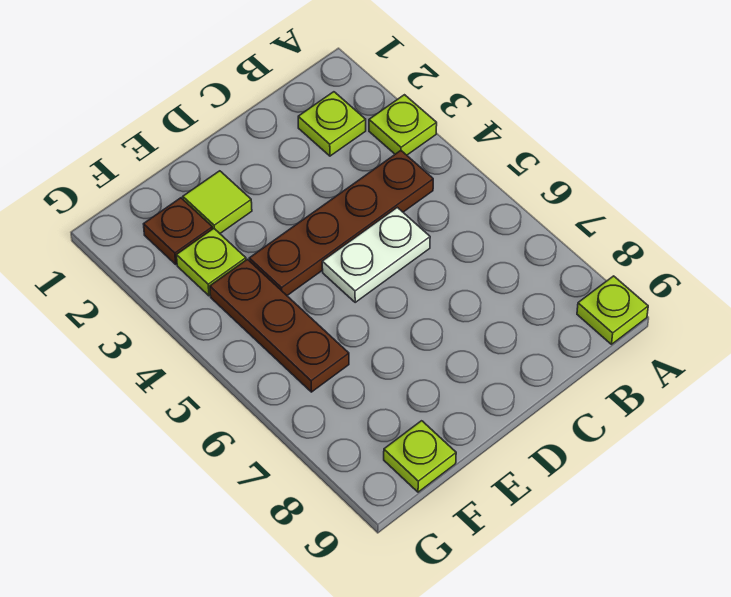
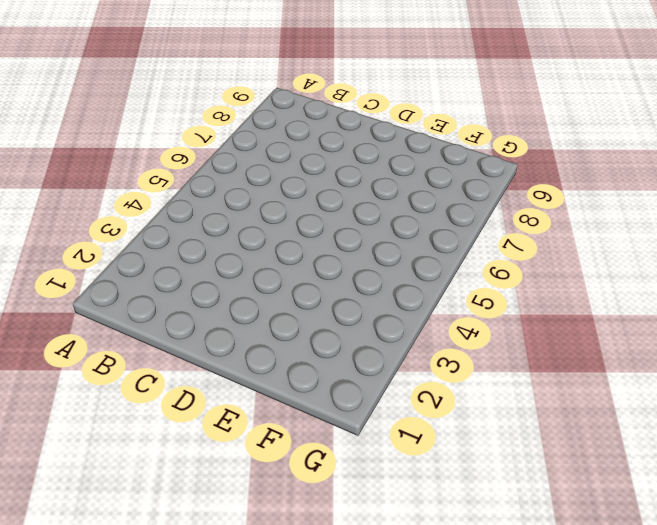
none -> lime plate A3 level 1
none -> lime plate A9 level 1

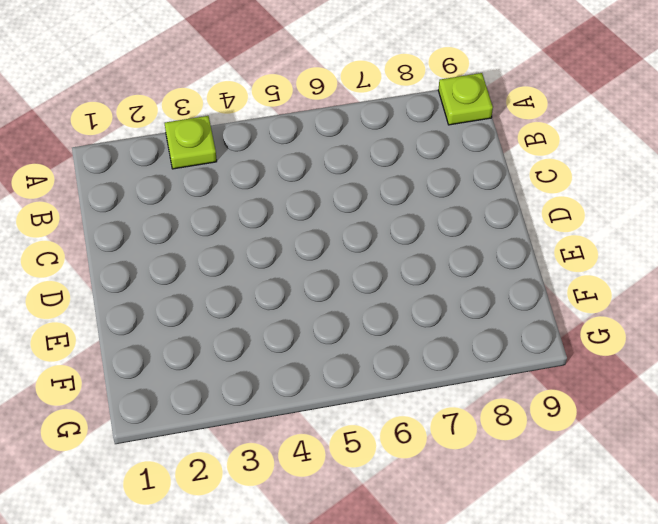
none -> lime plate B2 level 1
none -> brown plate B4:E4 level 1

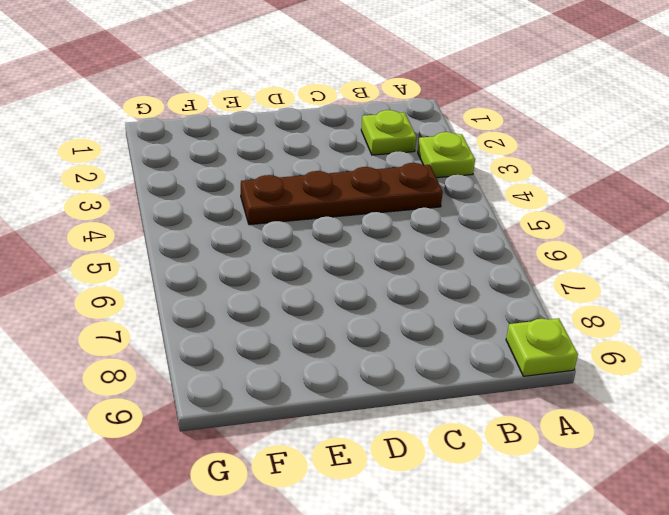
none -> white plate C5:D5 level 1
none -> lime tile E2 level 1

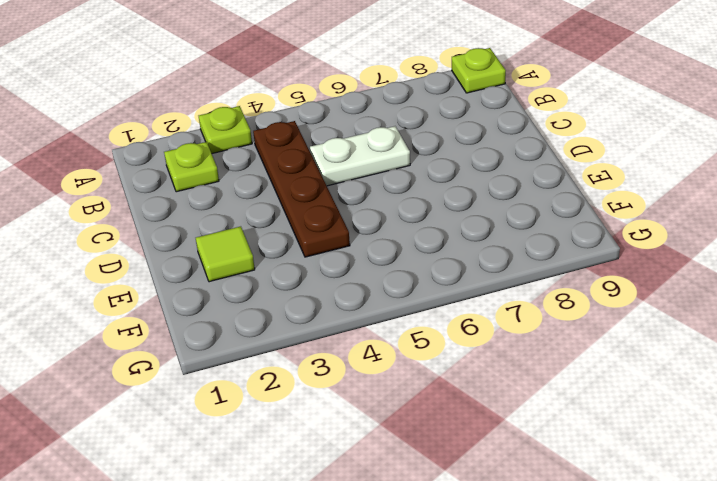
white plate C5:C6 level 1 -> white plate C5:D5 level 1
none -> brown plate F2 level 1
none -> lime plate F3 level 1

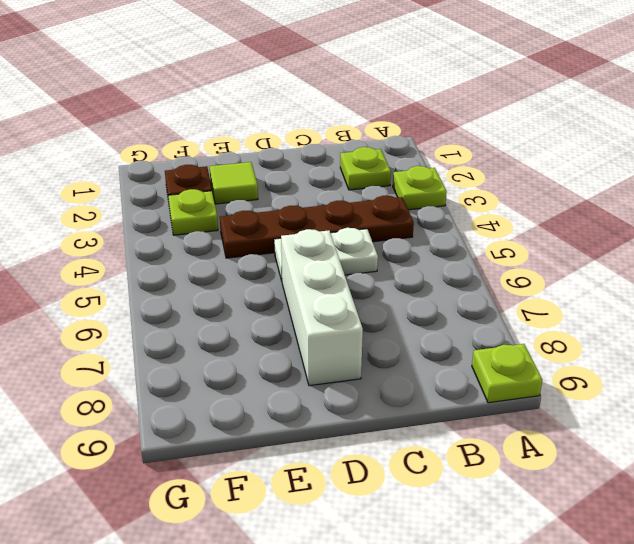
white brick D6:D8 level 1 -> none
none -> brown plate F4:F6 level 1
none -> lime plate F9 level 1

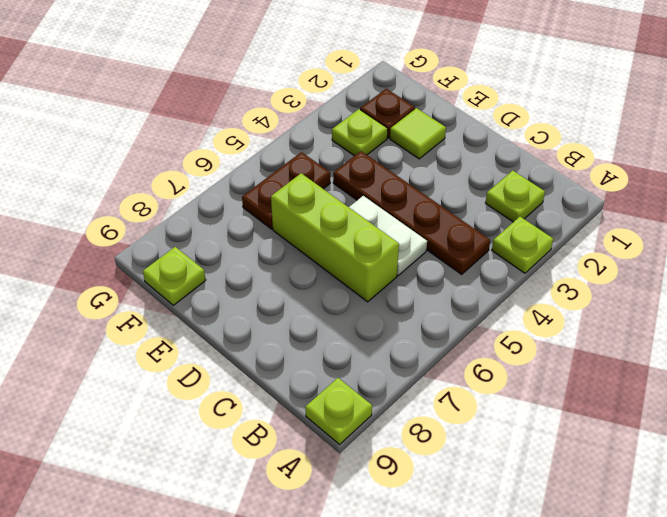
lime brick C6:E6 level 1 -> none
brown plate F5:F6 level 1 -> brown plate F4:F6 level 1

